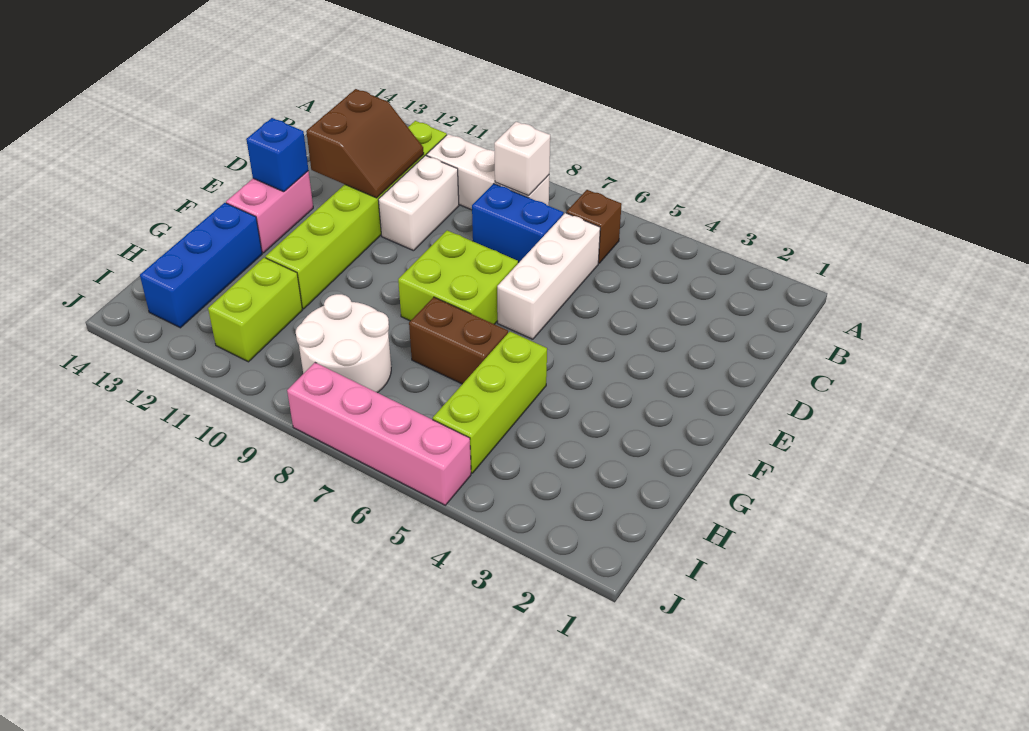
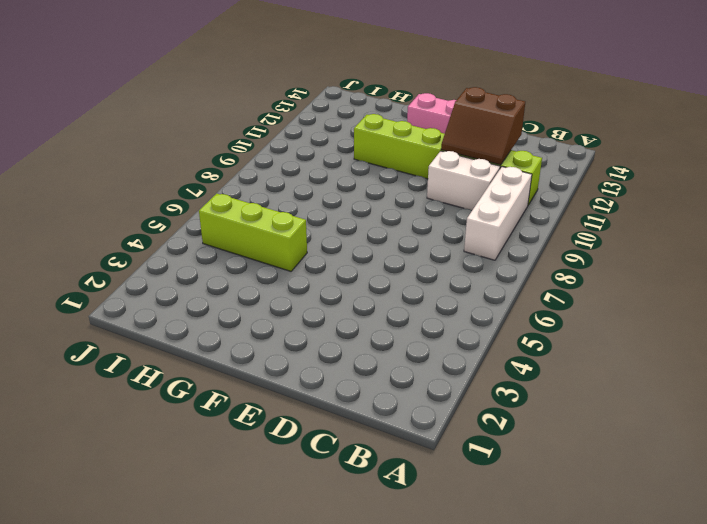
none -> brown brick B6 level 1
none -> white brick C6:E6 level 1
none -> blue brick C7:C8 level 1

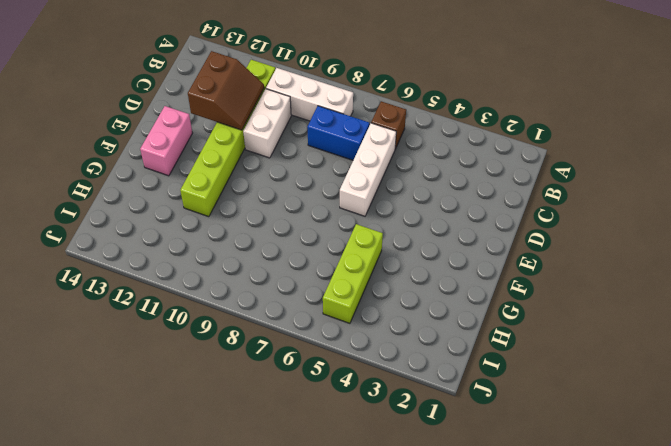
none -> lime brick E7:F8 level 1
none -> brown brick G6:G7 level 1
none -> blue brick G13:I13 level 1

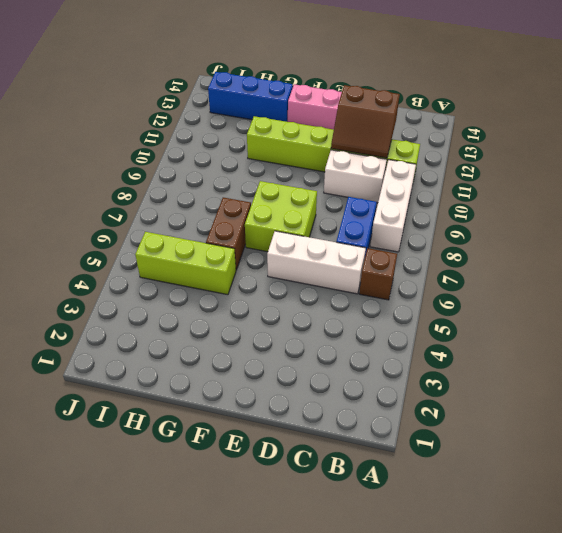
none -> white round brick H8:I9 level 1
none -> lime brick H11:I11 level 1
none -> pink brick J5:J8 level 1

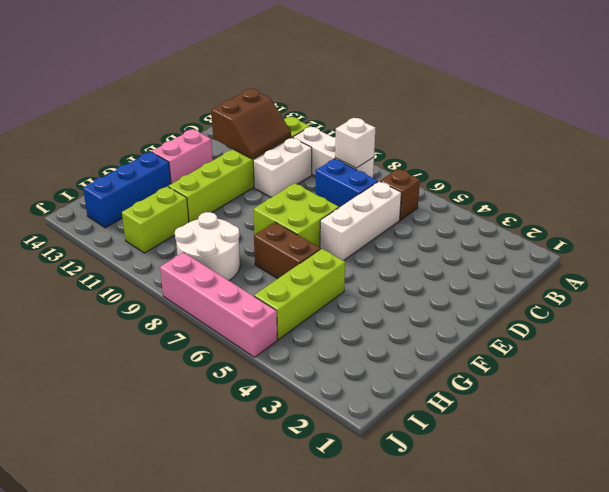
none -> blue brick E13 level 2

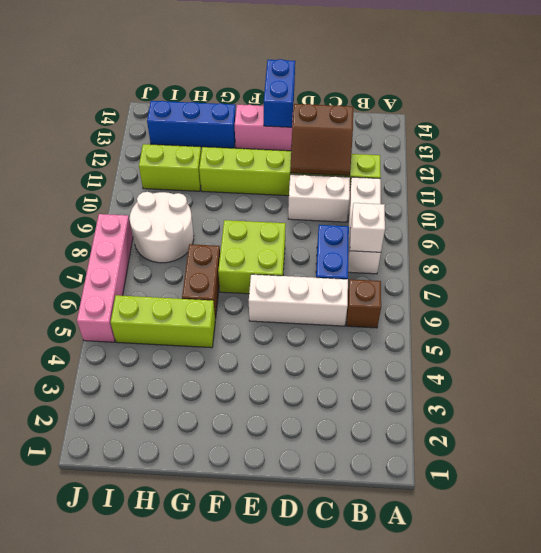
blue brick E13:E14 level 2 -> blue brick E13 level 2

